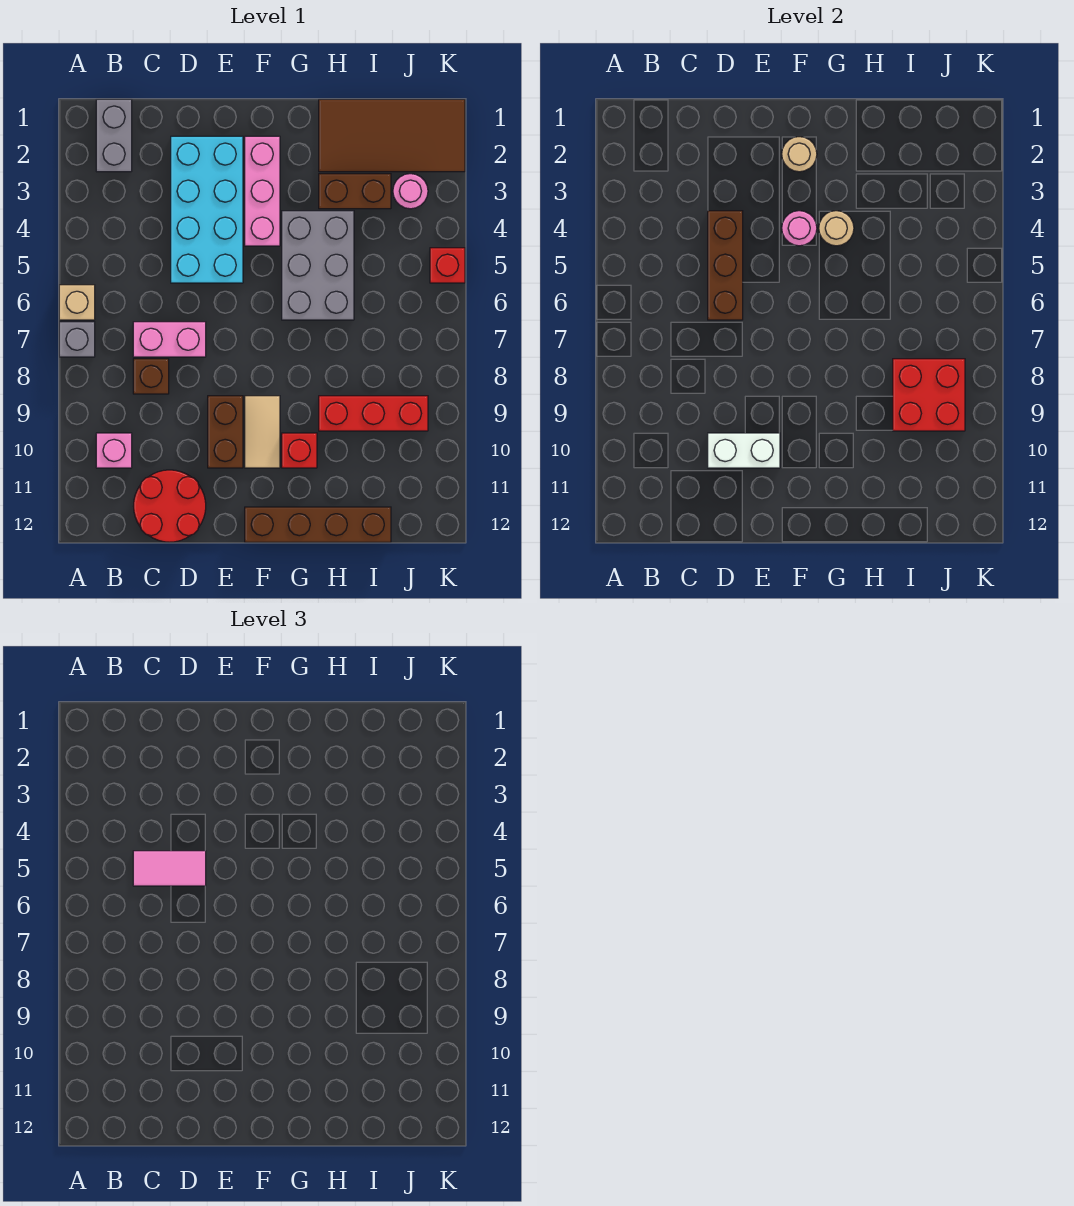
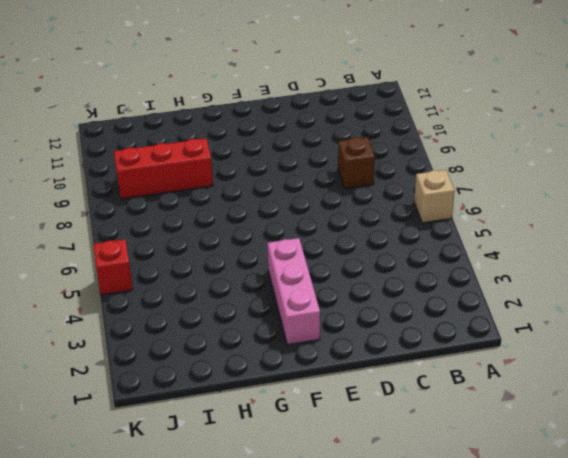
none -> grey brick A7 level 1
none -> grey brick B1:B2 level 1
none -> pink brick B10 level 1

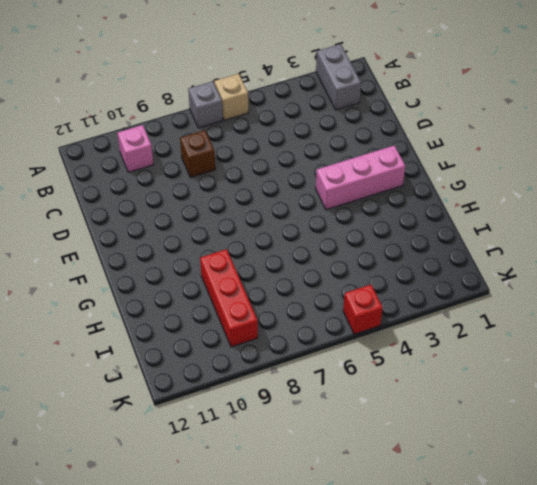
grey brick A2:B2 level 1 -> grey brick B1:B2 level 1
none -> pink brick C7:D7 level 1
none -> red round brick C11:D12 level 1
none -> cyan brick D2:E5 level 1

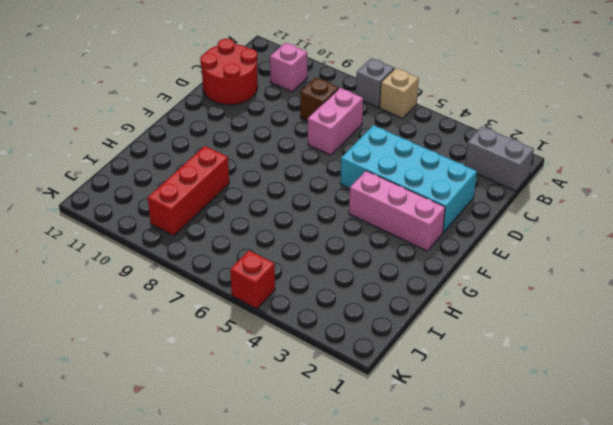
none -> brown brick E9:E10 level 1
none -> tan tile F9:F10 level 1
none -> brown brick F12:I12 level 1

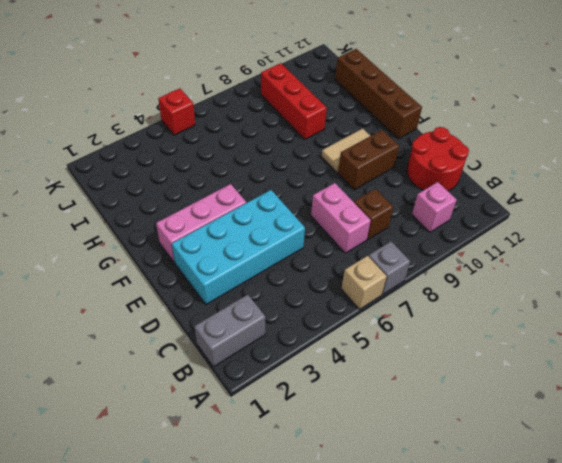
none -> grey brick G4:H6 level 1
none -> red brick G10 level 1
none -> brown tile H1:K2 level 1

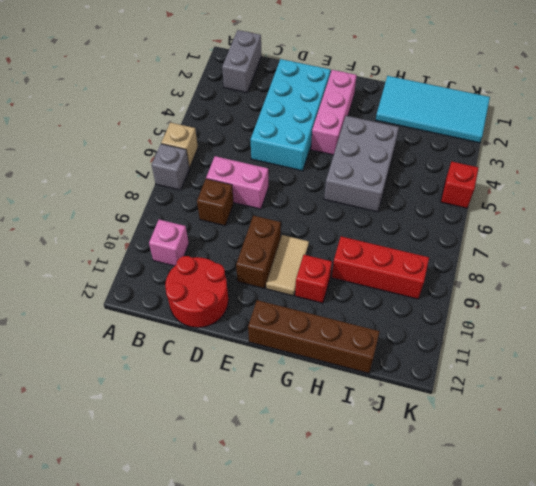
cyan tile H1:K2 level 1 -> brown tile H1:K2 level 1
none -> brown brick H3:I3 level 1
none -> pink round brick J3 level 1
none -> brown brick D4:D6 level 2

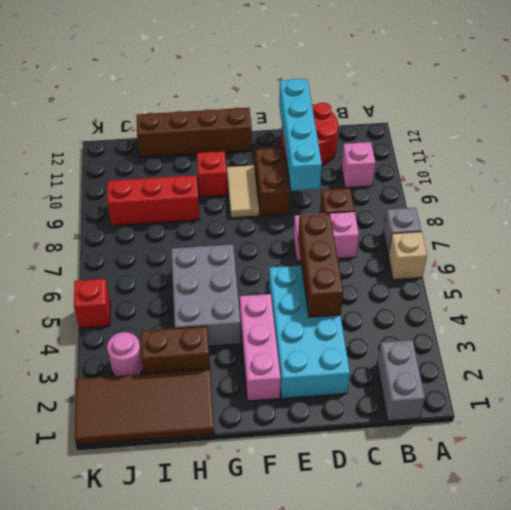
cyan brick D9:D12 level 2 -> white brick D10:E10 level 2
none -> tan round brick F2 level 2
none -> pink round brick F4 level 2
none -> tan round brick G4 level 2

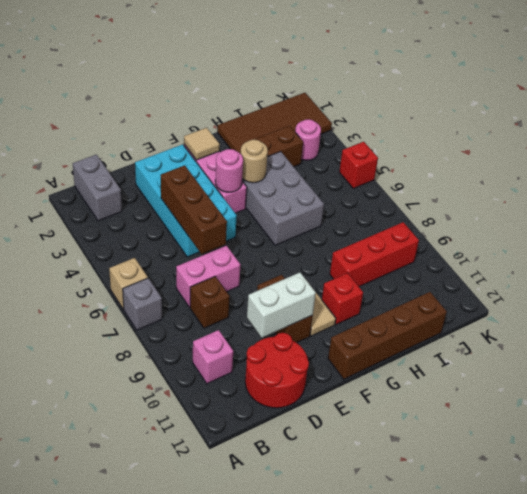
tan tile F2 level 2 -> tan round brick F2 level 2
none -> red brick I8:J9 level 2
none -> pink tile C5:D5 level 3

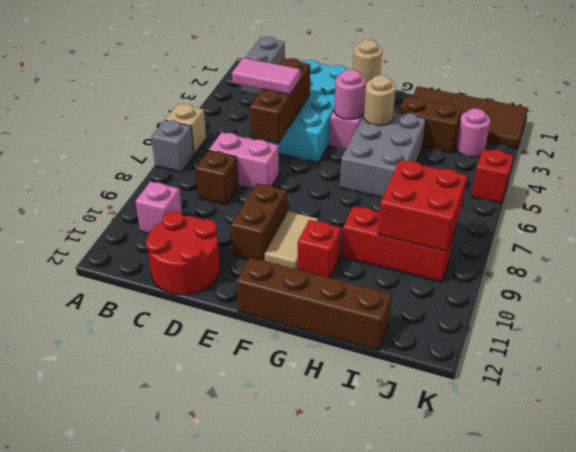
none -> white brick D10:E10 level 2

